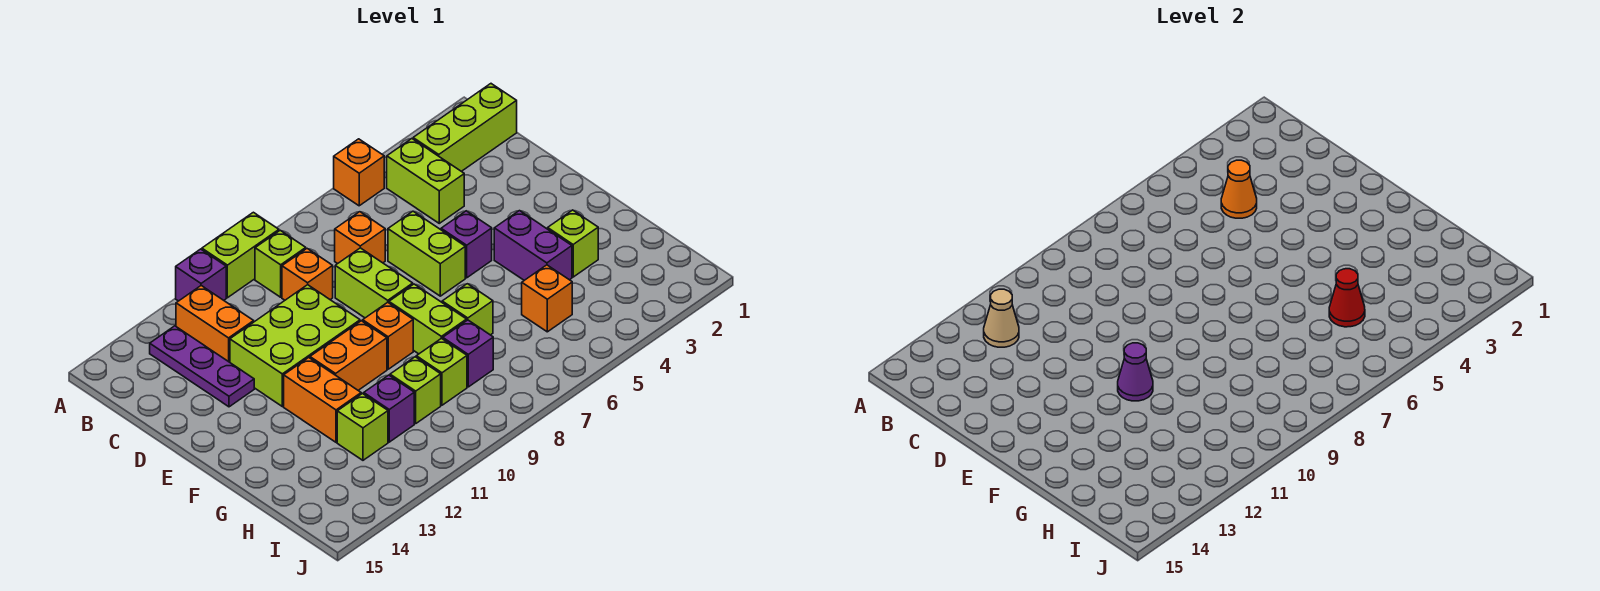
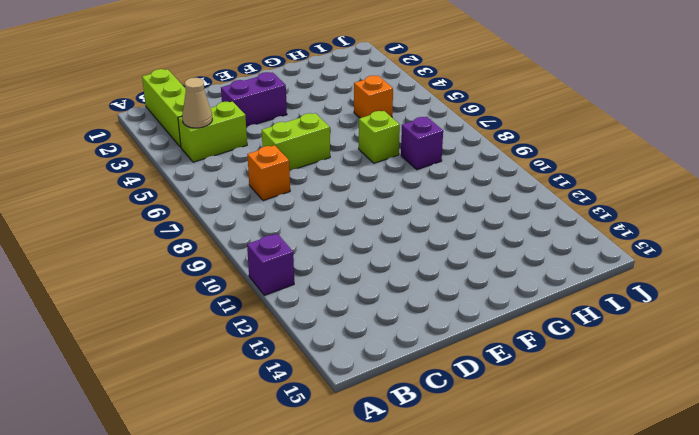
tan cone B4 level 2 -> tan cone B12 level 2
purple brick D3:E3 level 1 -> purple brick F4:G4 level 1
none -> orange brick A5 level 1
none -> lime brick A9:A10 level 1
none -> lime brick B9 level 1
none -> orange brick B12:C12 level 1

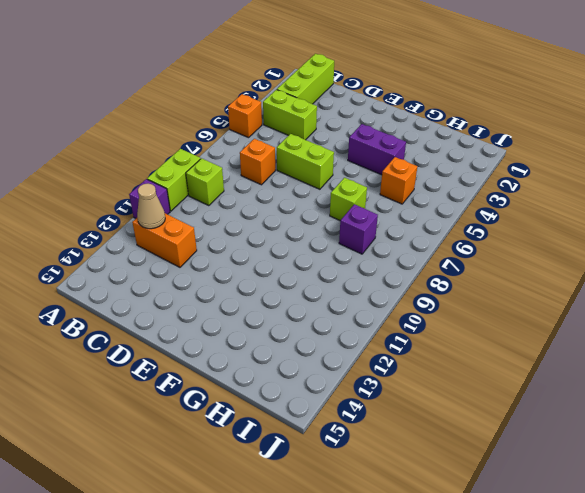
none -> purple plate B13:D13 level 1
none -> orange brick C9 level 1
none -> lime brick D8:E8 level 1
none -> lime brick D10:E12 level 1

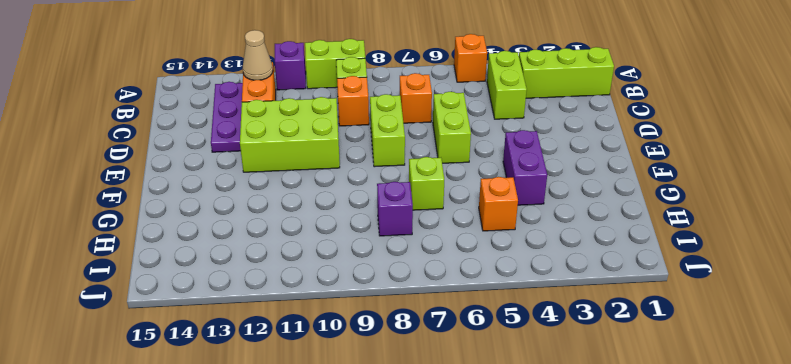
none -> purple brick E5 level 1
none -> lime brick F8:G8 level 1
none -> orange brick F9 level 1
none -> orange brick F10:F11 level 1

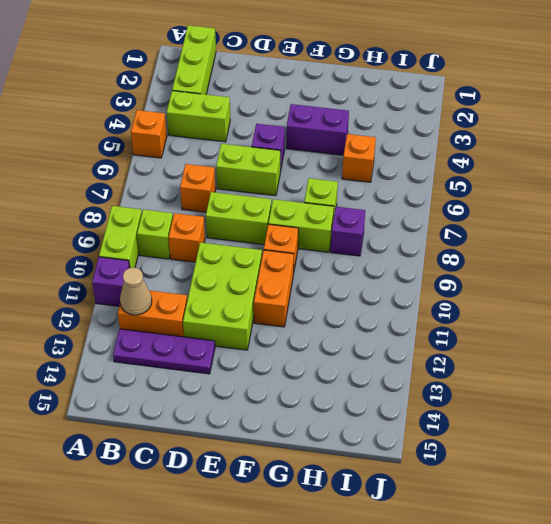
none -> orange brick F12:G12 level 1
none -> lime brick G3 level 1
none -> lime brick H9 level 1
none -> lime brick H10 level 1

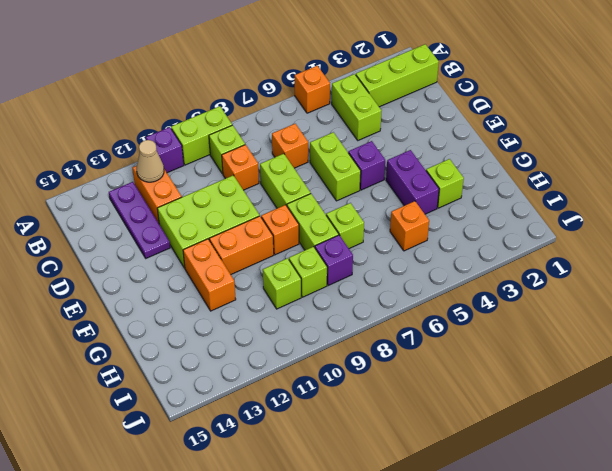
none -> purple brick H11 level 1
none -> lime brick H12 level 1
none -> orange cone C4 level 2
none -> purple cone F11 level 2

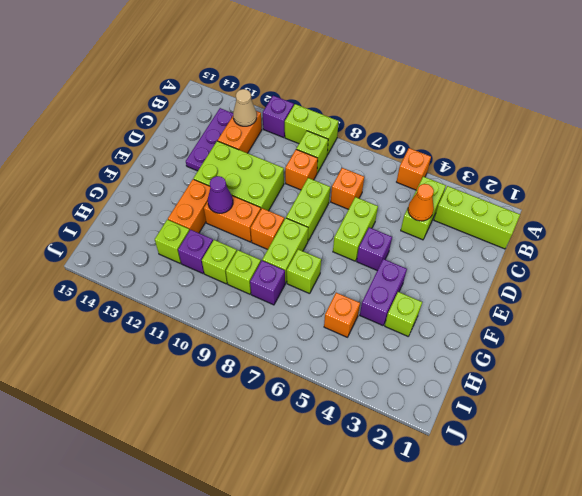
none -> red cone H5 level 2

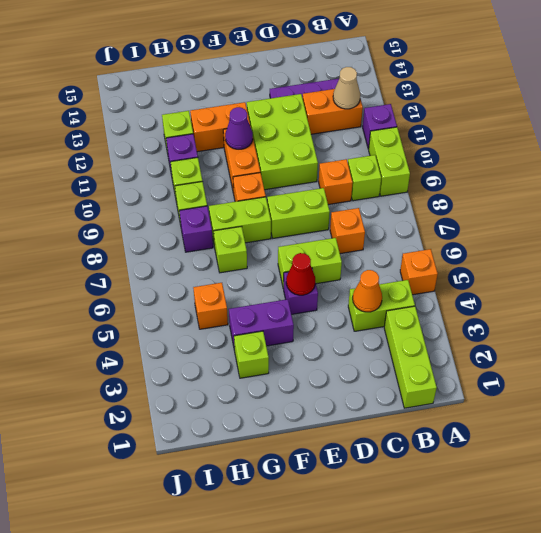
red cone E5 level 2 -> red cone H5 level 2

